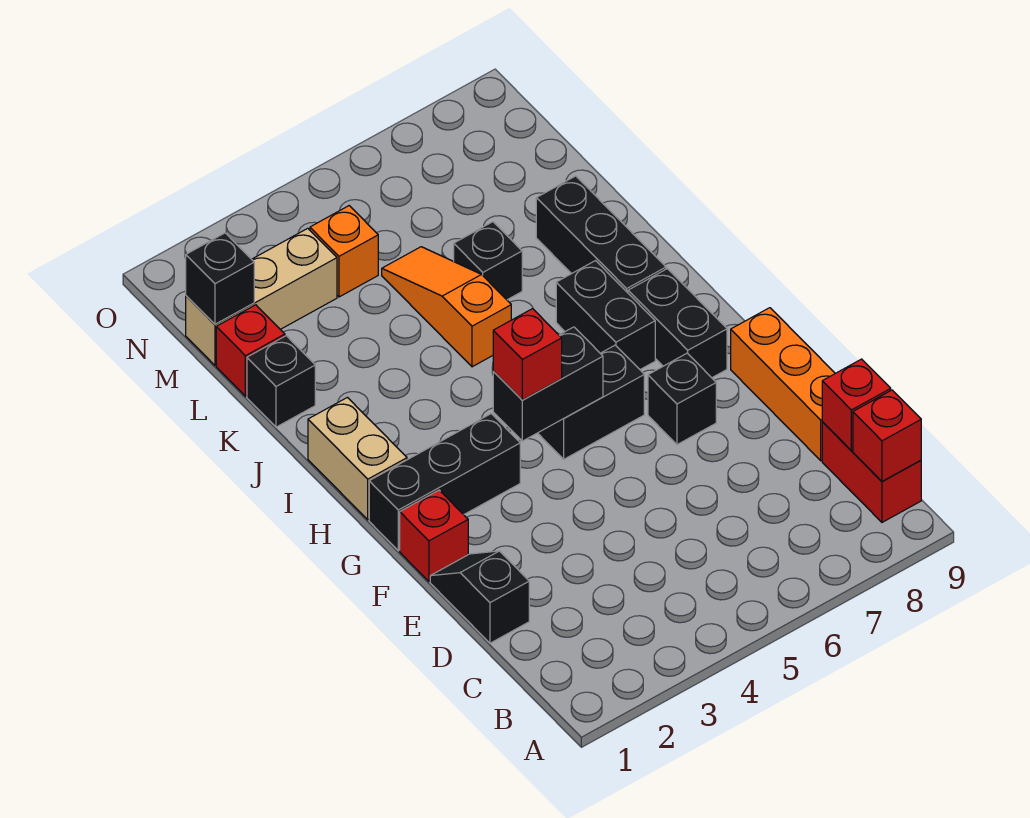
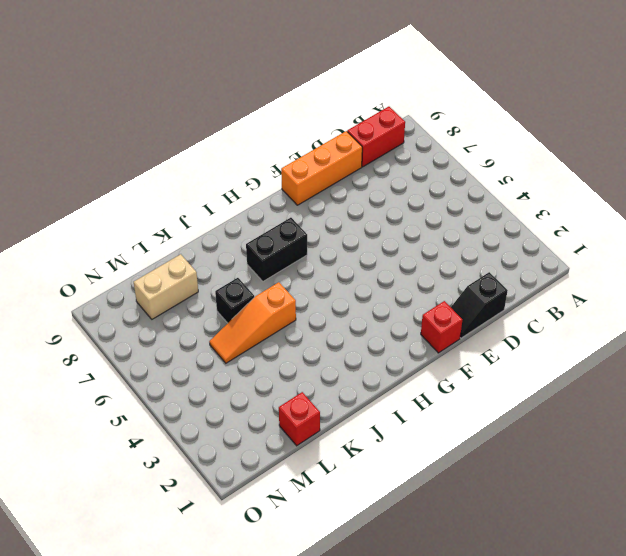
tan brick L8:M8 level 1 -> tan brick H1:I1 level 1
none -> black brick F7 level 1
none -> black brick G1:G3 level 1
none -> black brick G5:G6 level 1

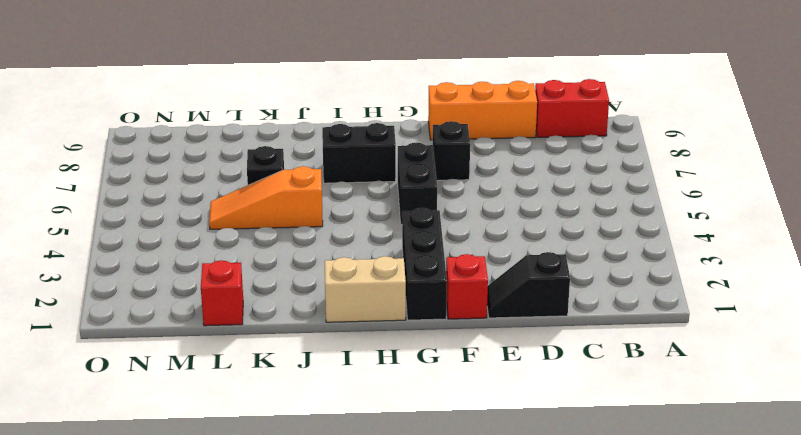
none -> black brick G8:H8 level 1
none -> black brick I8:K8 level 1
none -> black brick K1 level 1

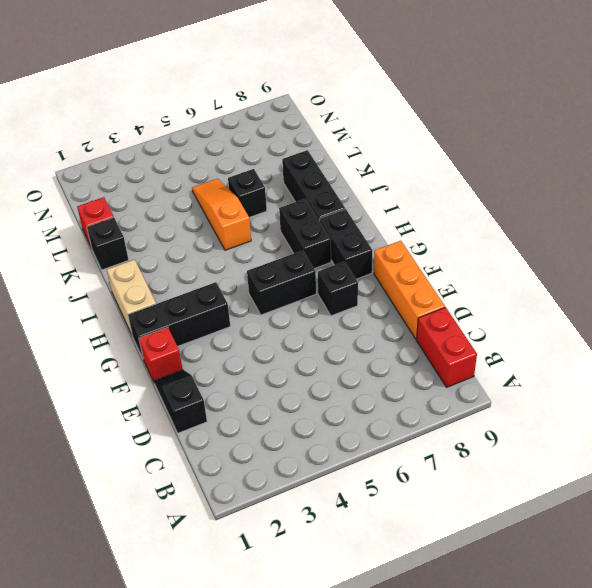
none -> tan brick M1:M3 level 1
none -> orange brick M4 level 1
none -> red brick B9 level 2

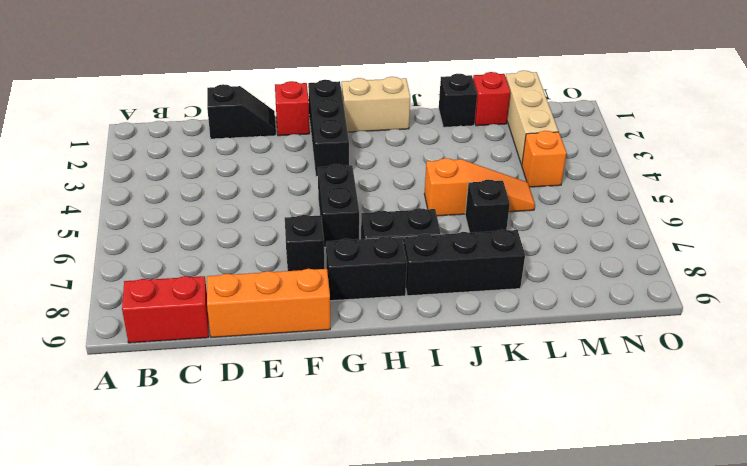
none -> red brick B9 level 2
none -> red brick C9 level 2
none -> black brick G4:G5 level 2

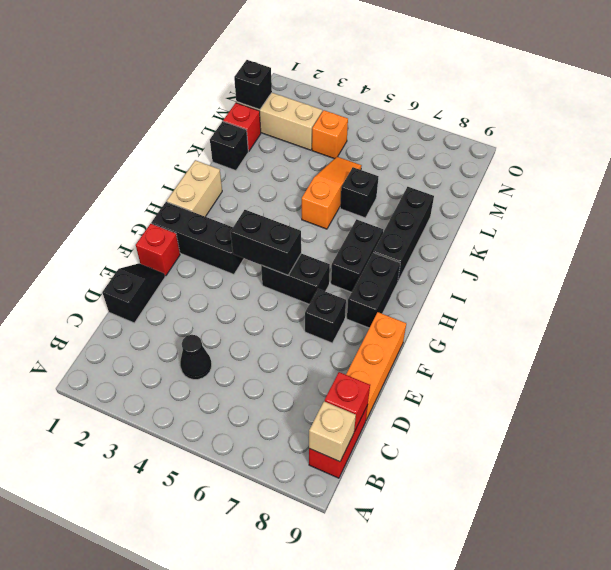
tan brick B9 level 2 -> red brick B9 level 2
black cone C4 level 1 -> none
none -> red brick G4 level 3

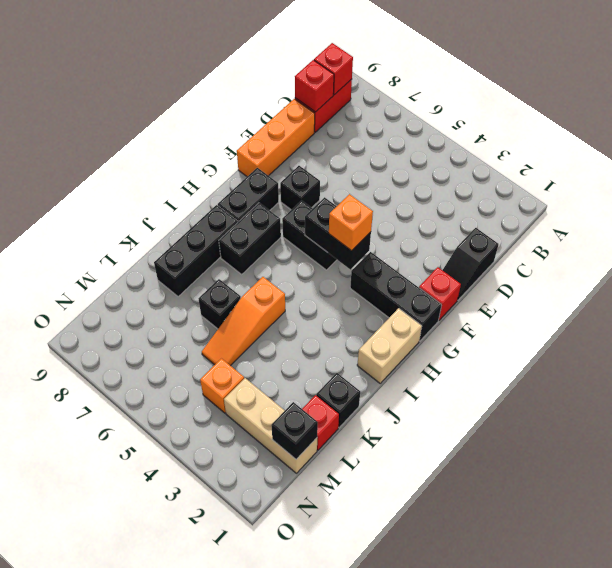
orange brick G4 level 3 -> red brick G4 level 3

